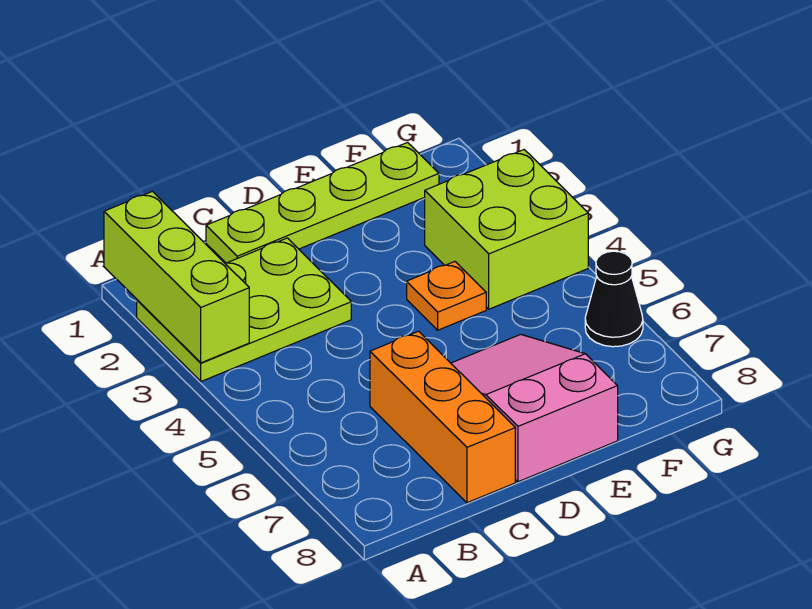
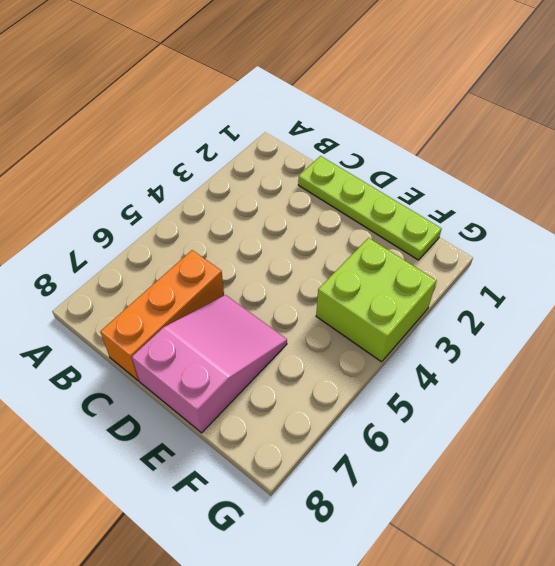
none -> lime plate A2:C3 level 1
none -> orange plate E4 level 1

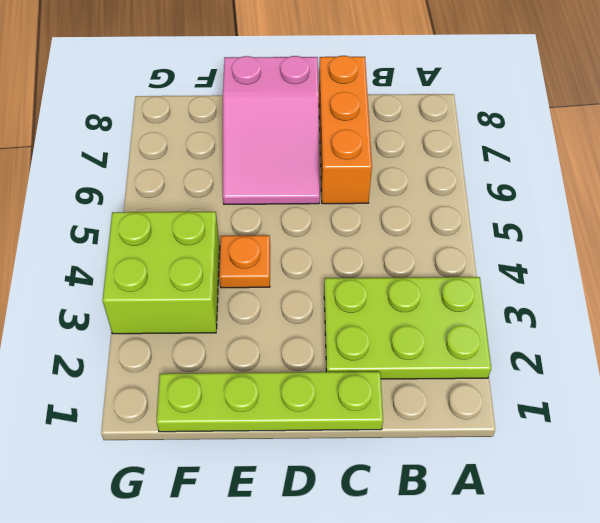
none -> black cone G6 level 1
none -> lime brick A1:A3 level 2

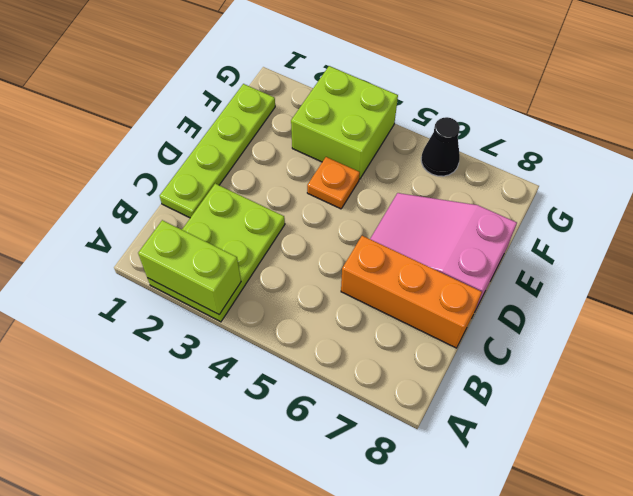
lime brick A2:A3 level 2 -> lime brick A1:A3 level 2

